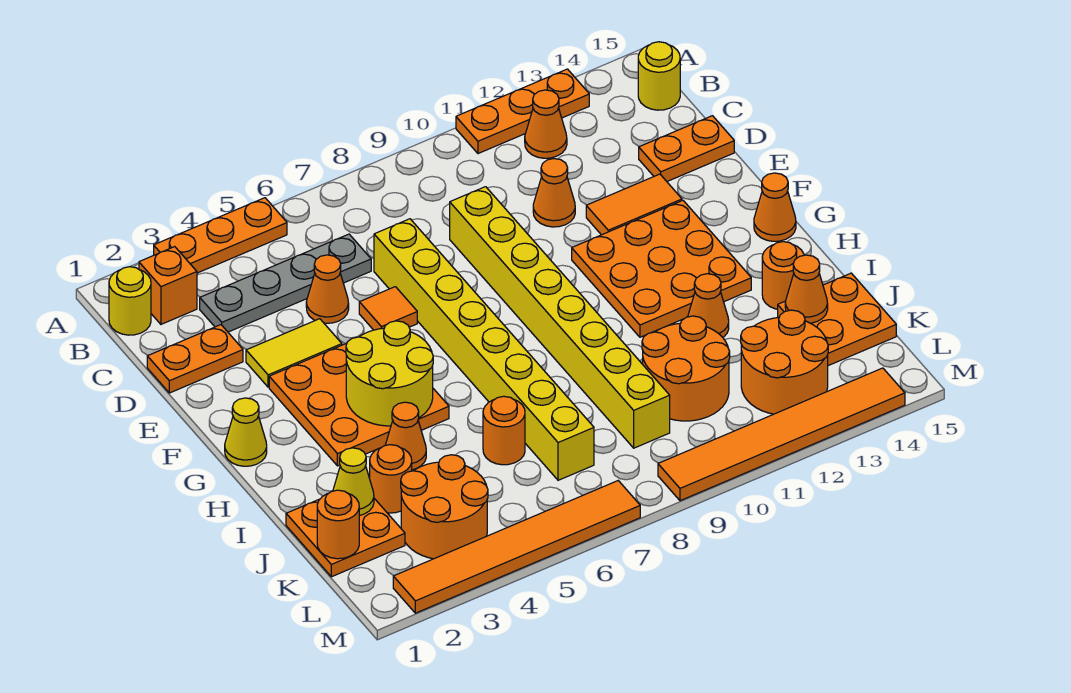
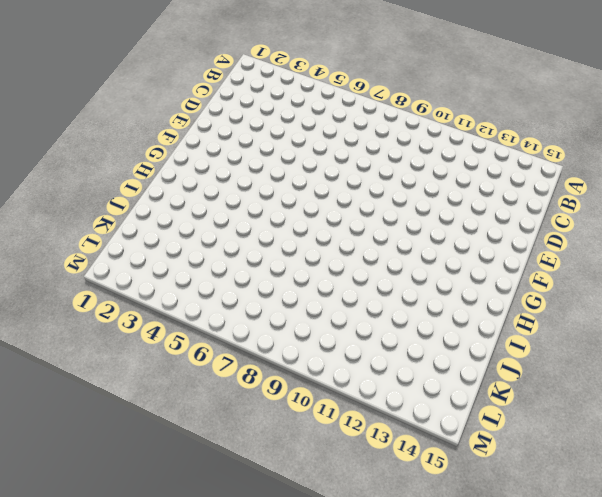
none -> orange plate A3:A5 level 1
none -> orange plate A11:A13 level 1
none -> yellow round brick B1 level 1
none -> orange brick B2 level 1

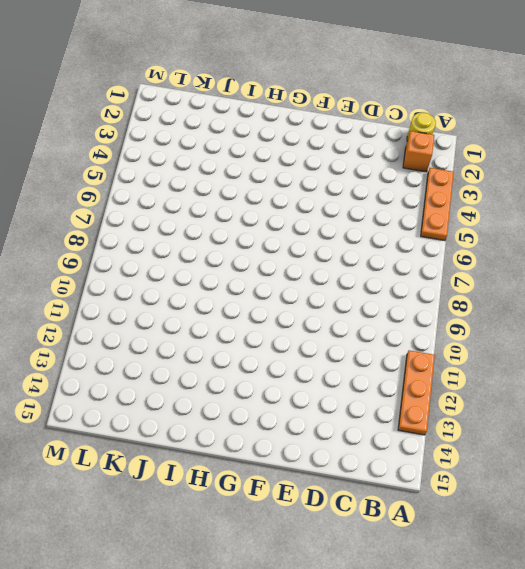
none -> orange cone B12 level 1
none -> yellow round brick B15 level 1
none -> grey plate C3:C6 level 1
none -> orange plate D1:D2 level 1

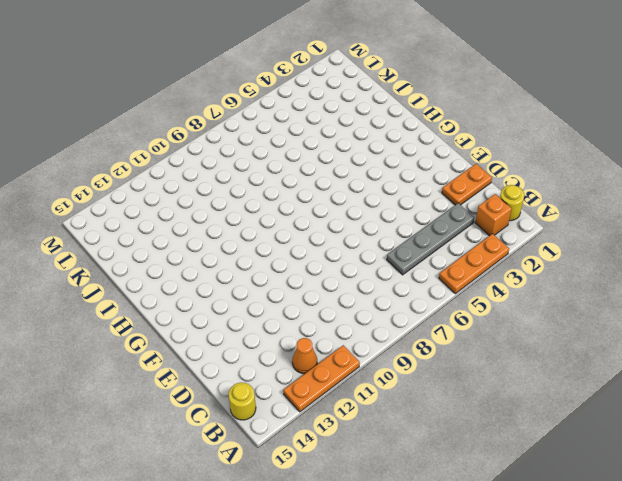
none -> orange cone D5 level 1
none -> yellow brick D7:K7 level 1
none -> yellow brick D9:K9 level 1
none -> orange cone D11 level 1

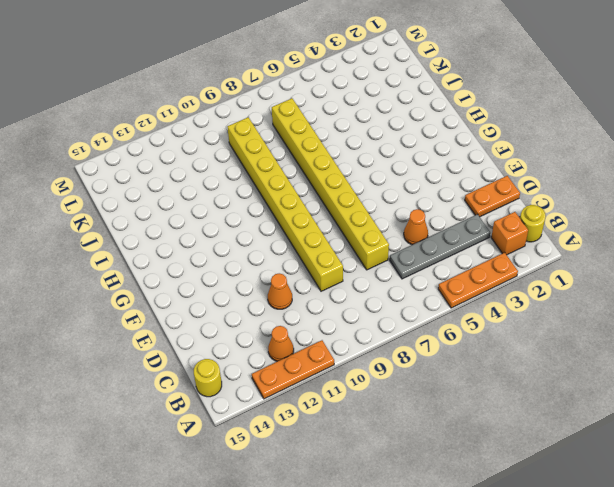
none -> orange plate D14:D15 level 1
none -> yellow tile E3:E4 level 1
none -> orange tile E6 level 1
none -> orange tile E12:E13 level 1

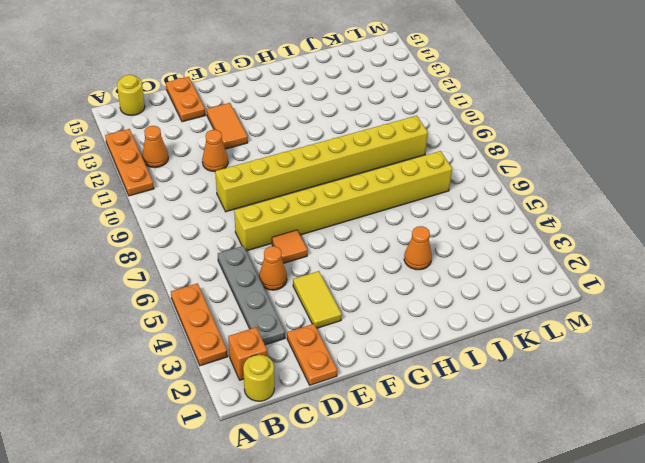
none -> orange plate F3:H5 level 1
none -> orange plate F11:H13 level 1
none -> yellow cone G1 level 1
none -> orange cone G15 level 1

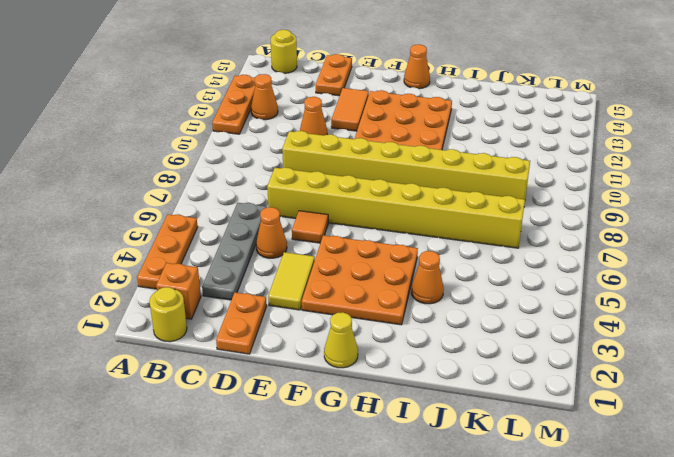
none -> orange cone I12 level 1
none -> orange round brick I14 level 1
none -> orange plate J1:K2 level 1
none -> orange round brick J3 level 1

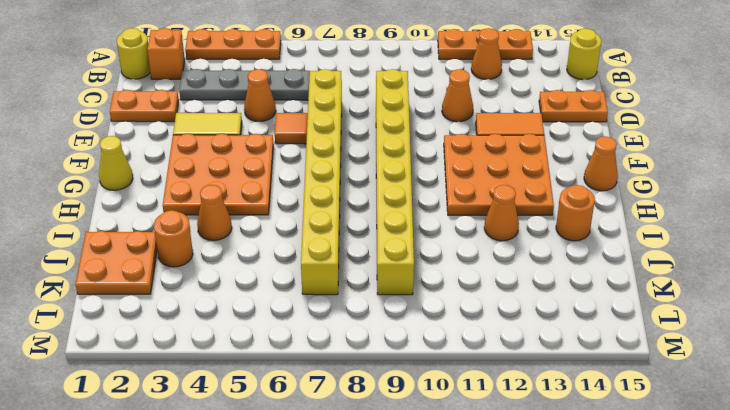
none -> orange round brick J6 level 1
none -> orange round brick J10:K11 level 1
none -> orange plate J14:K15 level 1
none -> orange round brick K3:L4 level 1

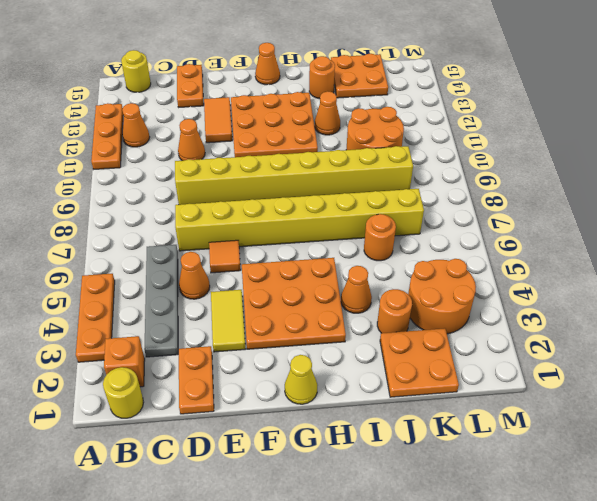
none -> orange round brick K12:L13 level 1
none -> orange tile M2:M7 level 1
none -> orange tile M9:M14 level 1
none -> yellow round brick G4:H5 level 2

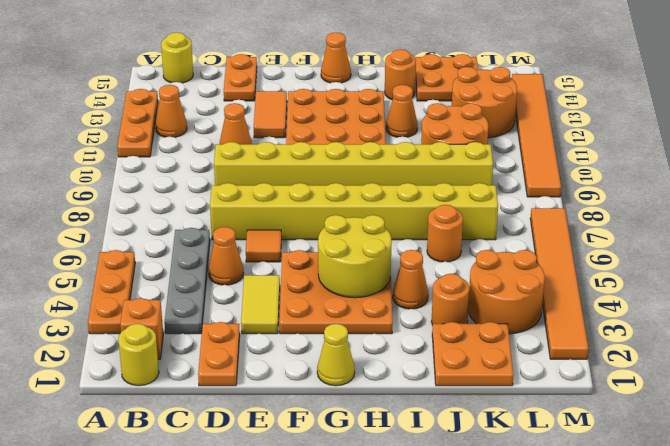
none -> yellow cone J2 level 2
none -> orange cone J14 level 2
none -> orange round brick K1 level 2

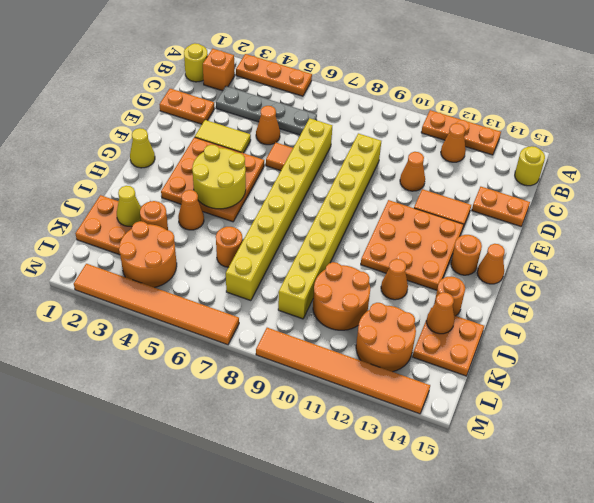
orange round brick G14 level 1 -> orange round brick K1 level 2

